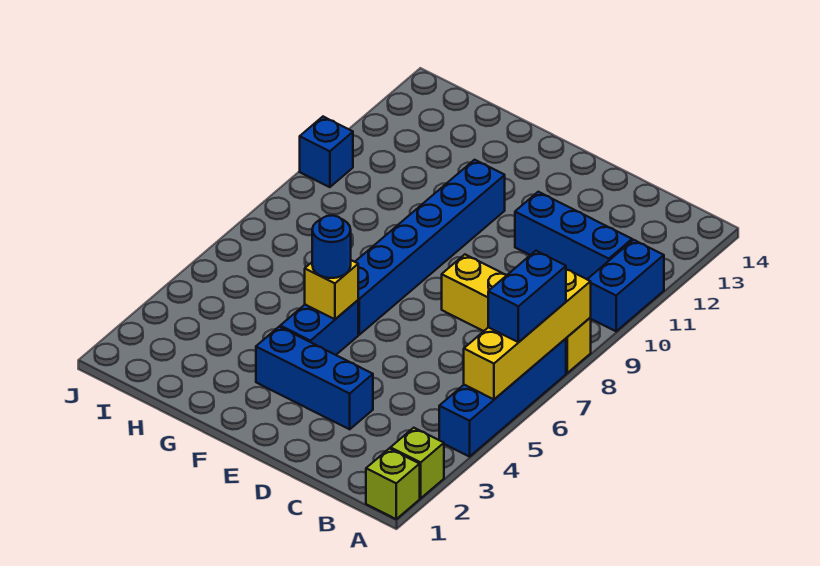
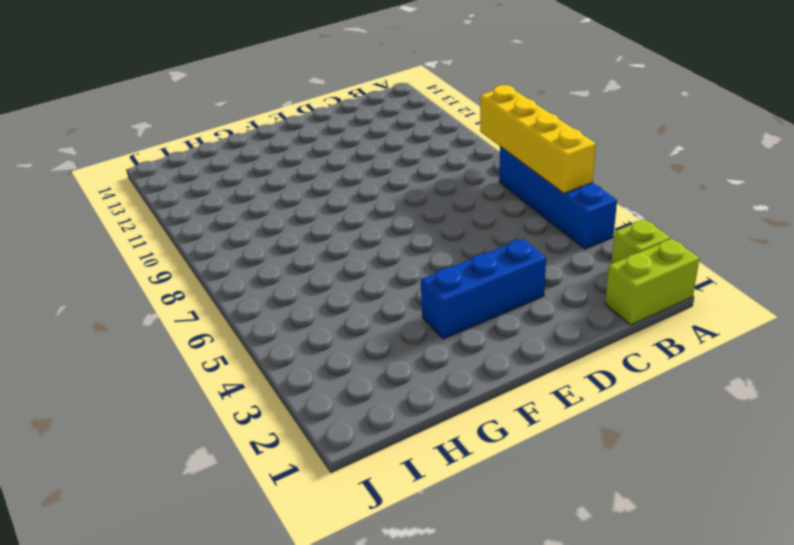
lime brick A1:B1 level 1 -> lime brick A1 level 1
none -> yellow brick A8:D8 level 1
none -> blue brick A10:A11 level 1
none -> blue brick B11:D11 level 1

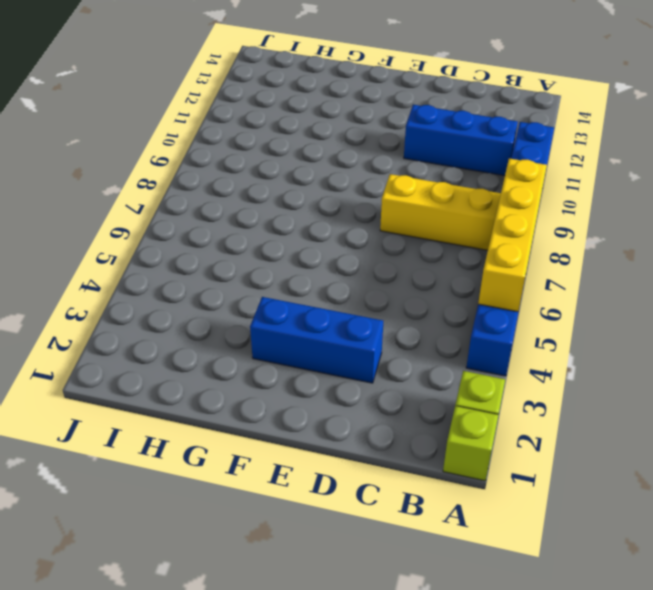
none -> blue brick F4:F5 level 1
none -> blue brick F6:F11 level 1
none -> blue brick J10 level 1

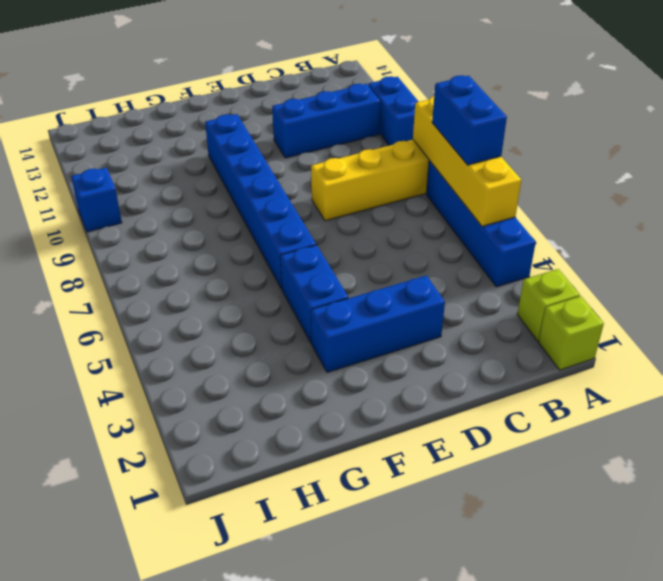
none -> yellow brick F5 level 2
none -> blue round brick F5 level 3

